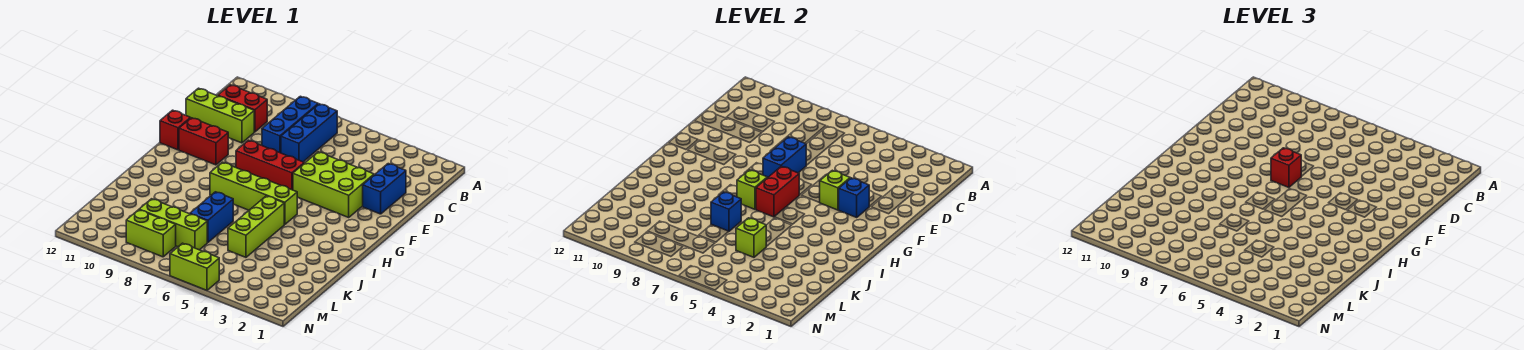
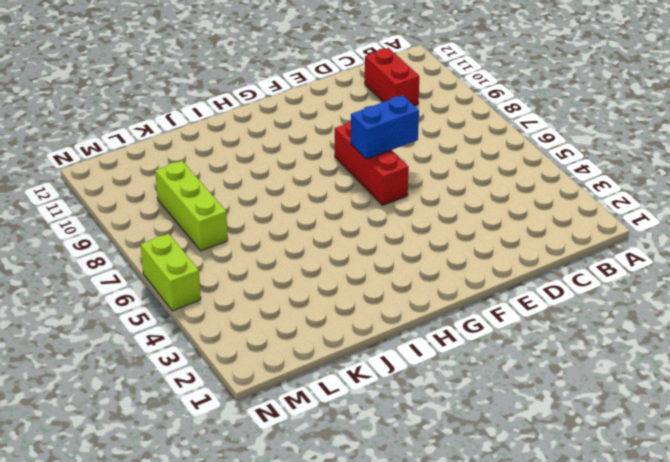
none -> blue brick B7:D7 level 1
none -> blue brick B8:D8 level 1
none -> blue brick D2:E2 level 1

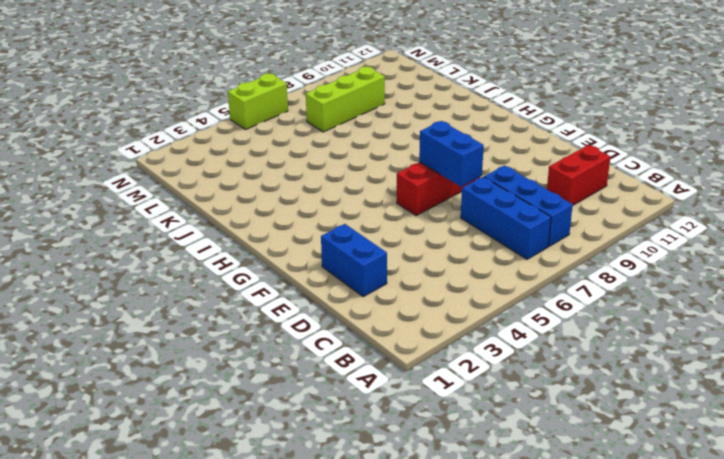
none -> lime brick D10:D12 level 1
none -> lime brick E3:F5 level 1
none -> red brick F10:F11 level 1

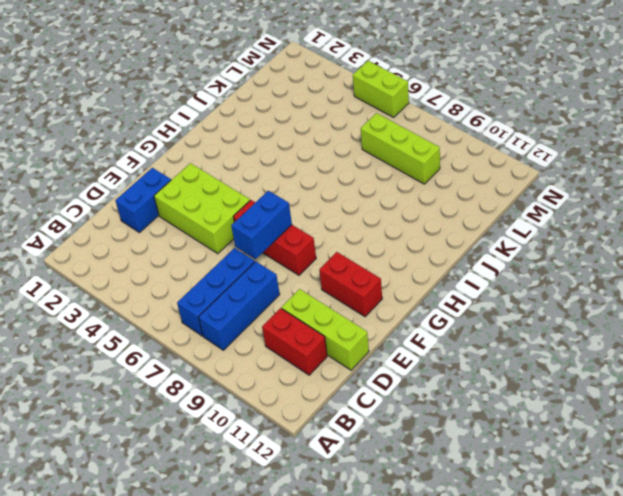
none -> red brick F12 level 1
none -> lime brick H5:H8 level 1
none -> lime brick I5:K5 level 1

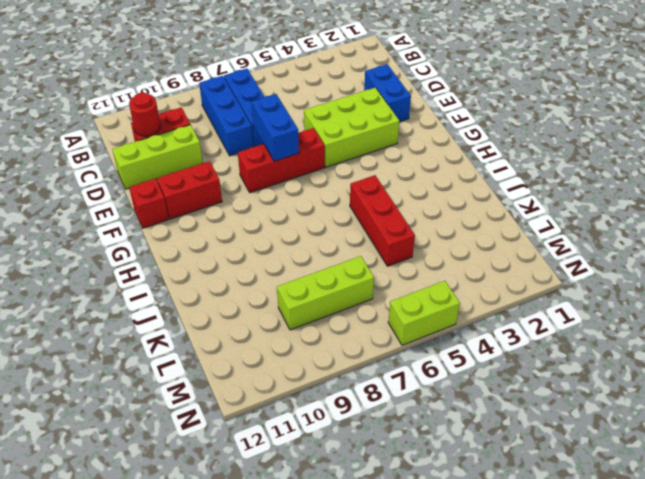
red round brick C11 level 2 -> none
red brick I5:K5 level 1 -> lime brick I5:K5 level 1
none -> lime brick H5:H8 level 1
none -> blue brick J7:K7 level 1
none -> lime brick M8:M9 level 1

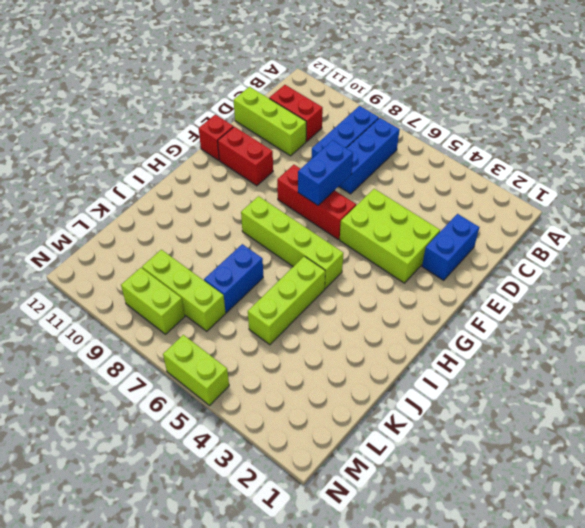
none -> blue brick F3 level 2
none -> lime brick F4 level 2
none -> red brick G6:H6 level 2

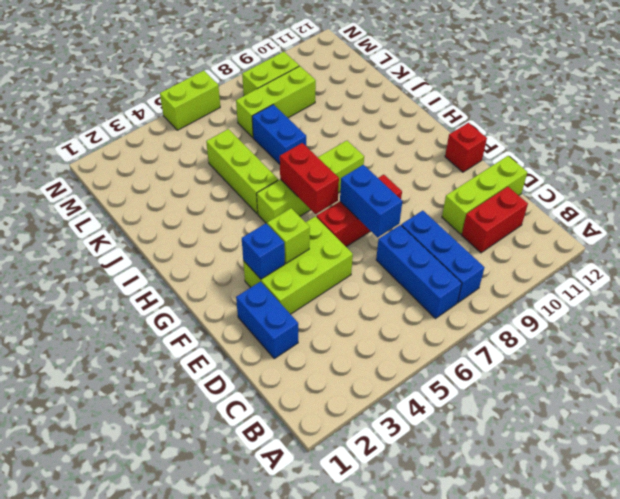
none -> red brick F10:F11 level 1
none -> lime brick H7 level 2
none -> blue brick J7 level 2

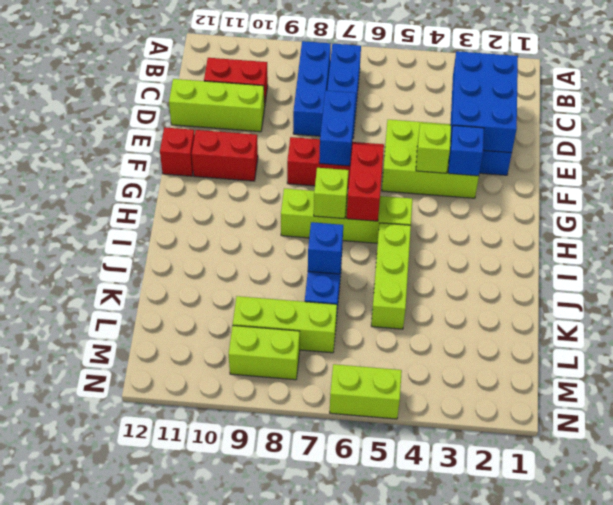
blue brick C2:E3 level 2 -> none
none -> lime brick K5 level 2
none -> red brick F7 level 3

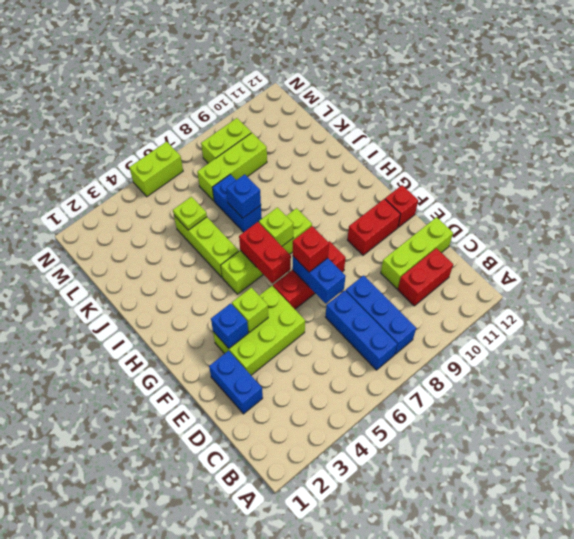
lime plate K5 level 2 -> lime brick K5 level 2

